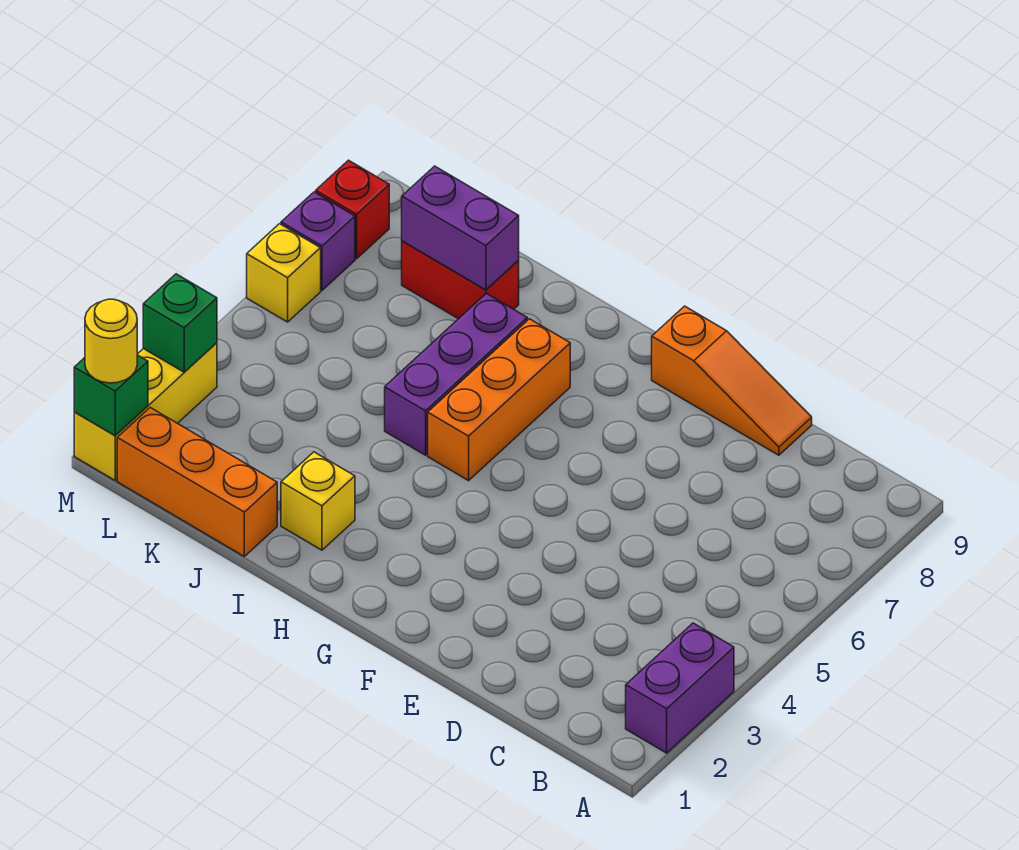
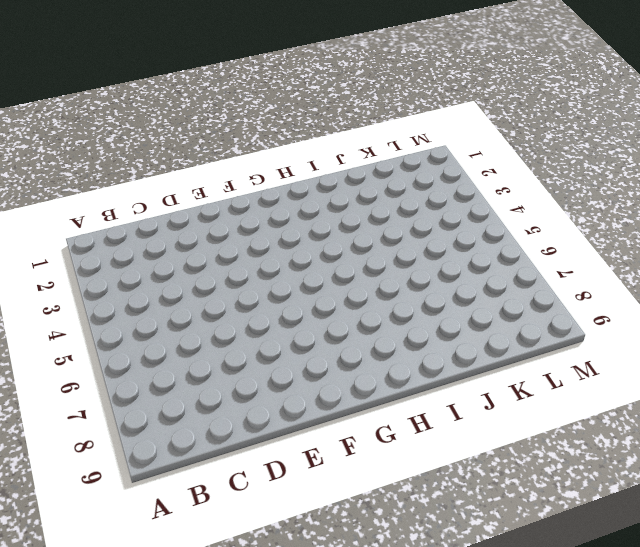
none -> purple brick A2:A3 level 1
none -> orange slope D9:F9 level 1 top F
none -> orange brick H5:H7 level 1

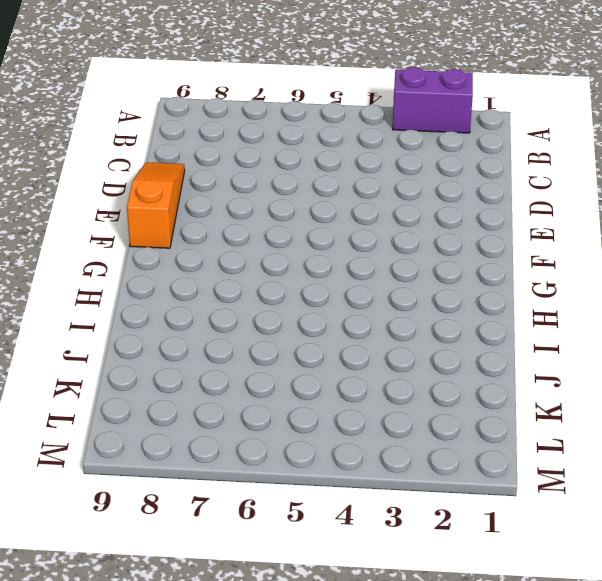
none -> orange brick H5:H7 level 1
none -> yellow brick I2 level 1
none -> purple brick I5:I7 level 1

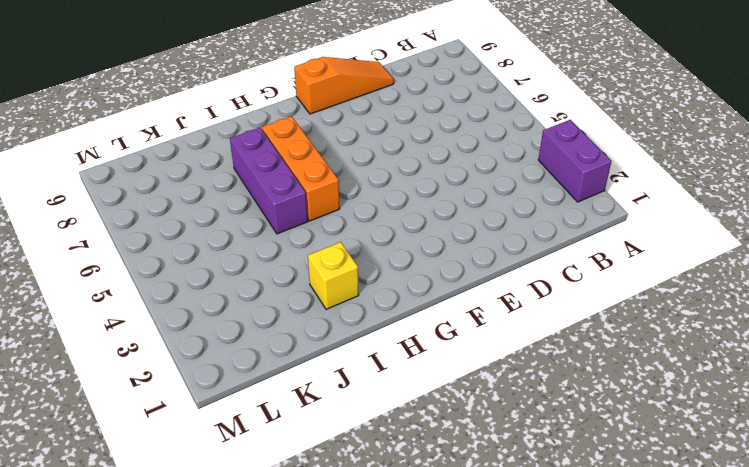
none -> orange brick J1:L1 level 1
none -> red brick J8:K8 level 1
none -> yellow brick M1:M3 level 1

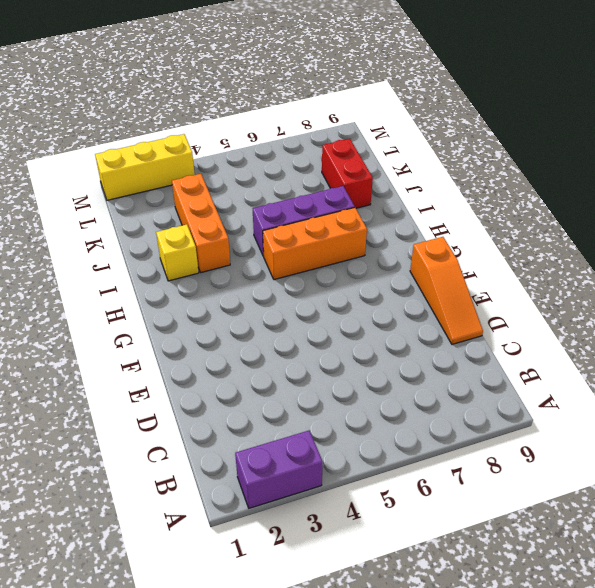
orange brick I3:K3 level 1 -> orange brick J1:L1 level 1
none -> yellow brick M6 level 1
none -> purple brick M7 level 1
none -> red brick M8 level 1

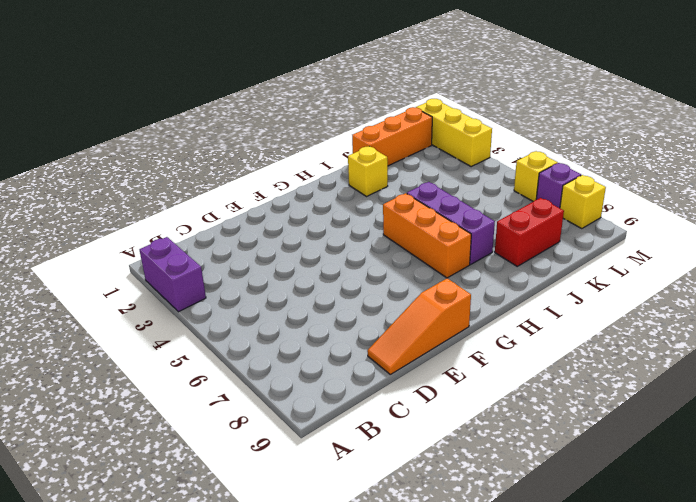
yellow brick M8 level 1 -> red brick M8 level 1
none -> purple brick J8:K8 level 2
none -> green brick M1 level 2
none -> green brick M3 level 2

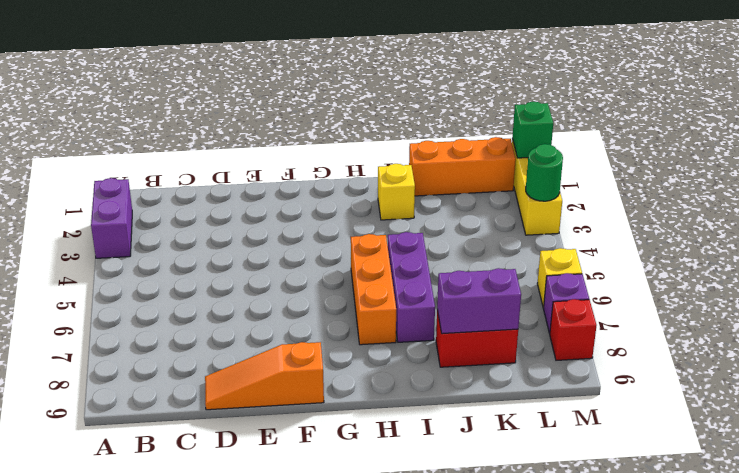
green round brick M3 level 2 -> green brick M3 level 2
none -> yellow round brick M1 level 3

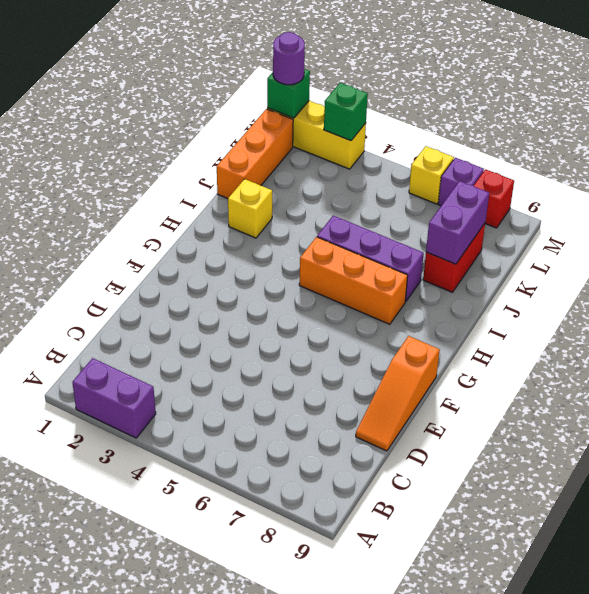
purple round brick M1 level 3 -> yellow round brick M1 level 3

